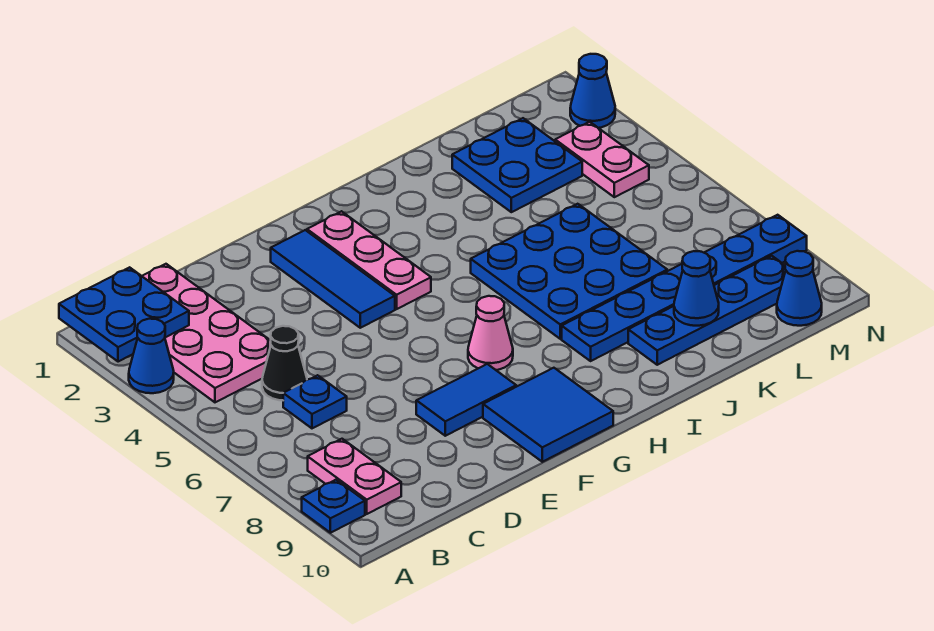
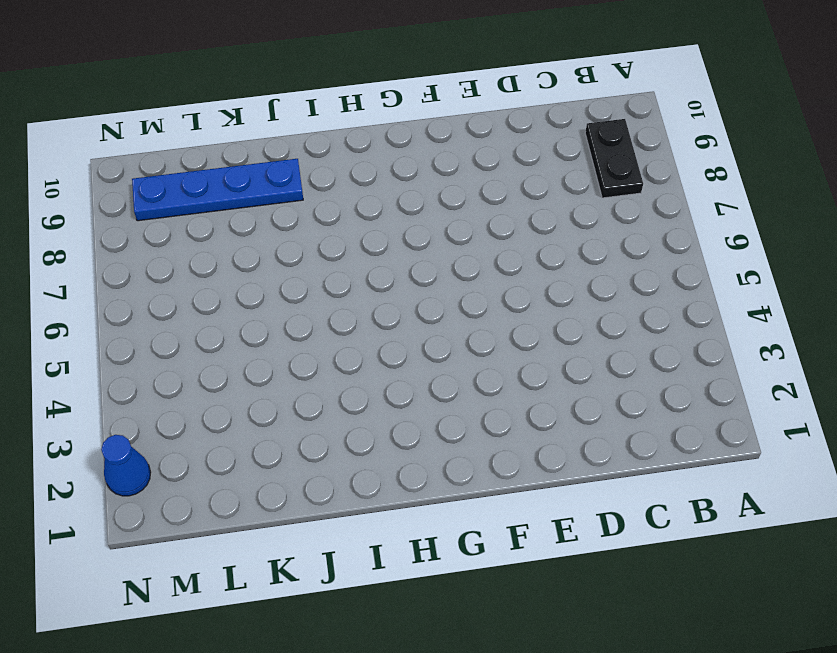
black plate B8:B9 level 1 -> pink plate B8:B9 level 1
none -> blue cone A3 level 1
none -> blue plate A9 level 1
none -> pink plate B1:C4 level 1

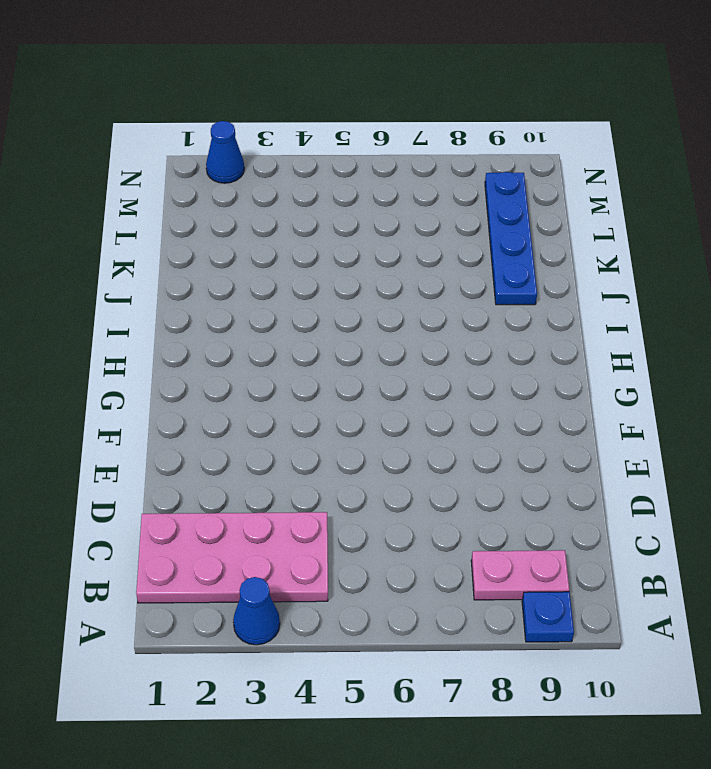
none -> black cone C5 level 1
none -> blue plate C6 level 1
none -> blue tile E8:F8 level 1

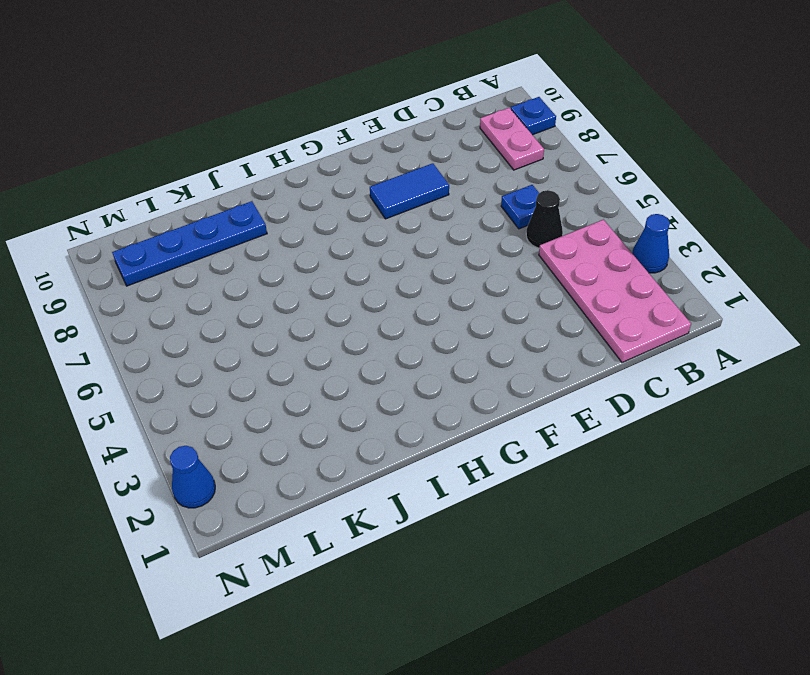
none -> blue tile F2:F4 level 1
none -> blue tile F9:G10 level 1
none -> pink plate G2:G4 level 1

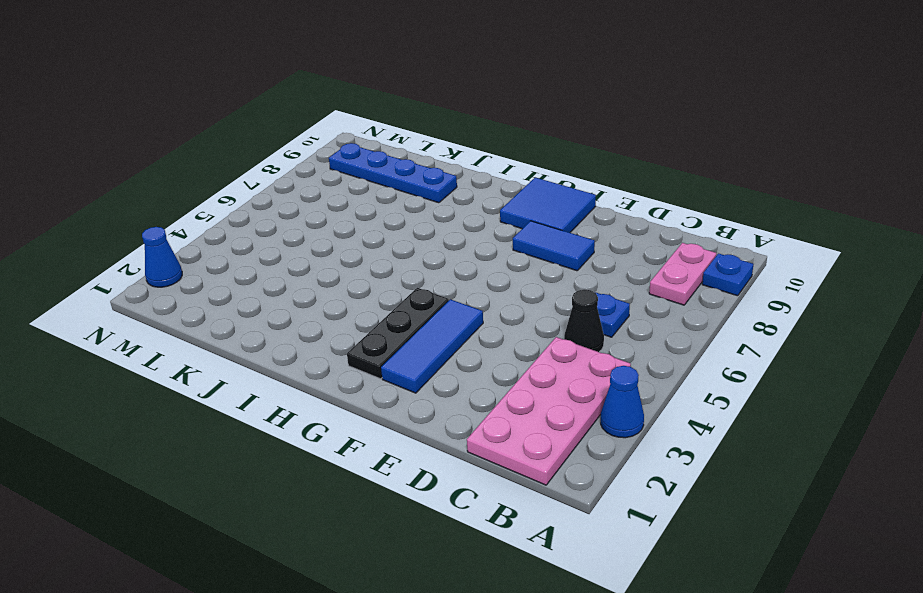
black plate G2:G4 level 1 -> pink plate G2:G4 level 1
none -> pink cone G7 level 1
none -> blue plate I5:K7 level 1
none -> blue plate I8:N8 level 1

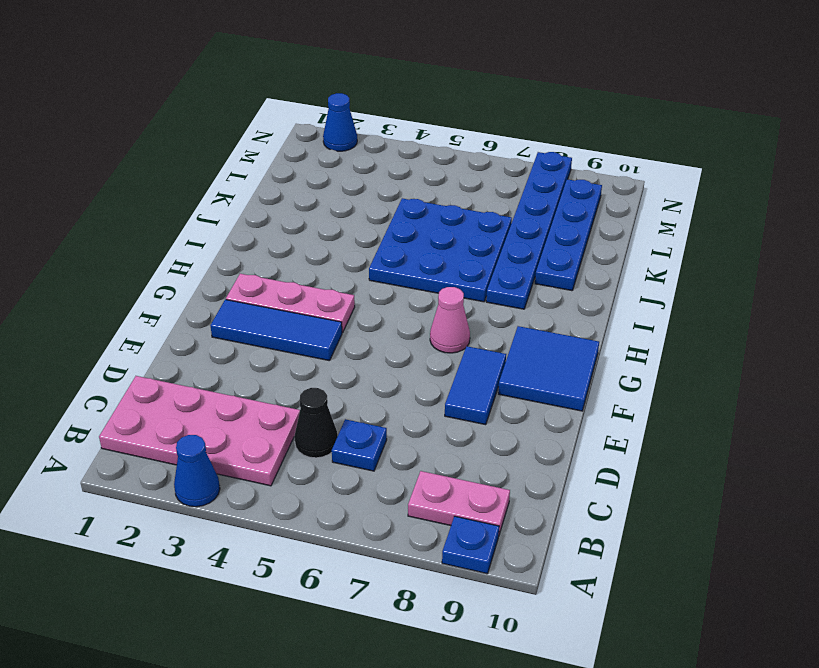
none -> blue plate K2:L3 level 1
none -> pink plate M3:M4 level 1
none -> blue cone M10 level 1

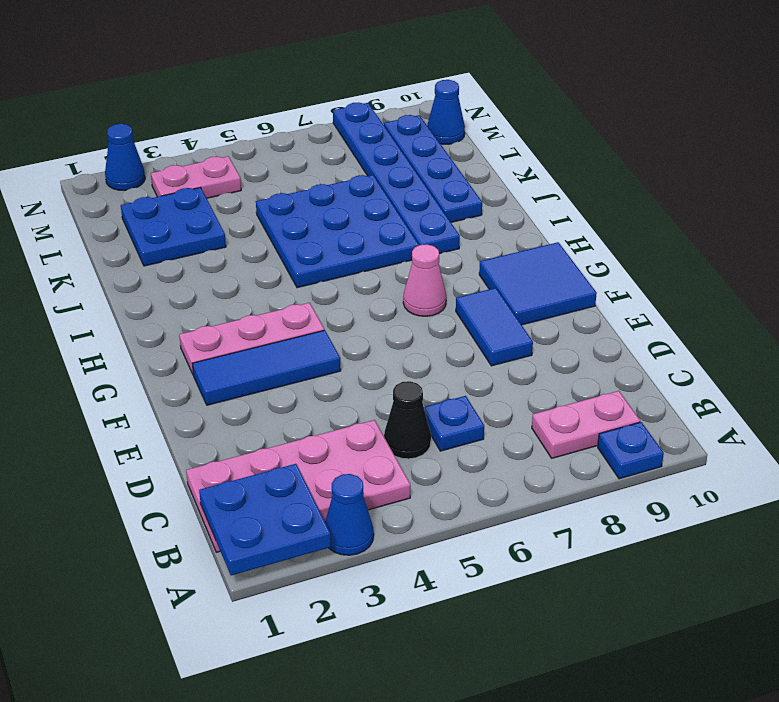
none -> blue cone K9 level 2

